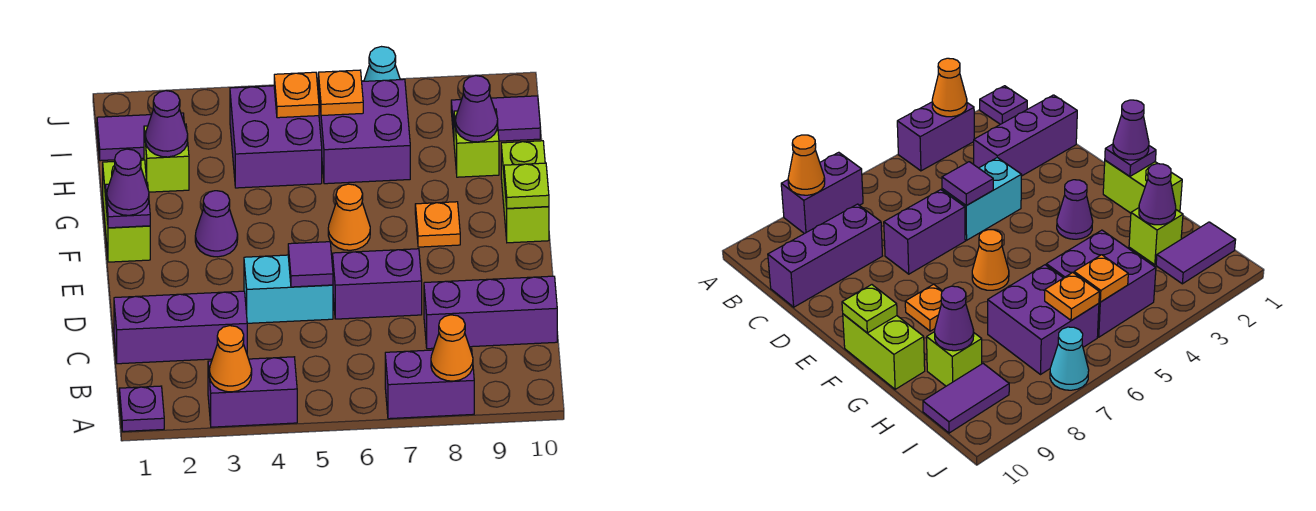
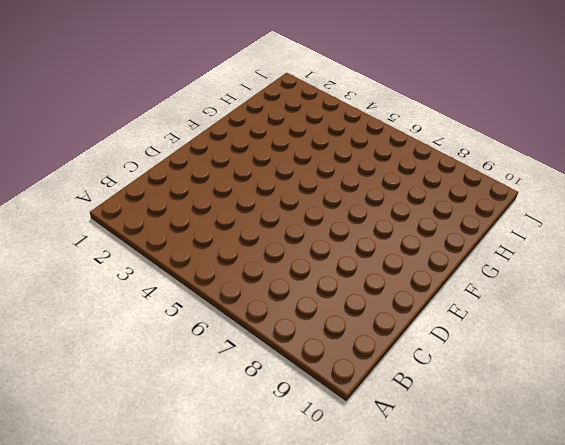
none -> purple plate A1 level 1
none -> purple brick A3:A4 level 1
none -> purple brick A7:A8 level 1

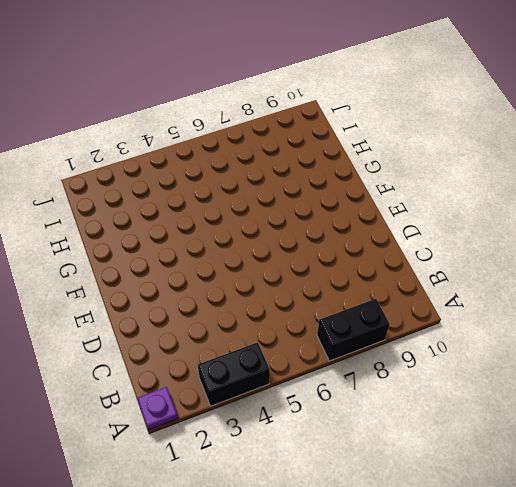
black brick A3:A4 level 1 -> purple brick A3:A4 level 1
black brick A7:A8 level 1 -> purple brick A7:A8 level 1
none -> purple brick C1:C3 level 1
none -> purple brick C8:C10 level 1
none -> cyan brick D4:D5 level 1

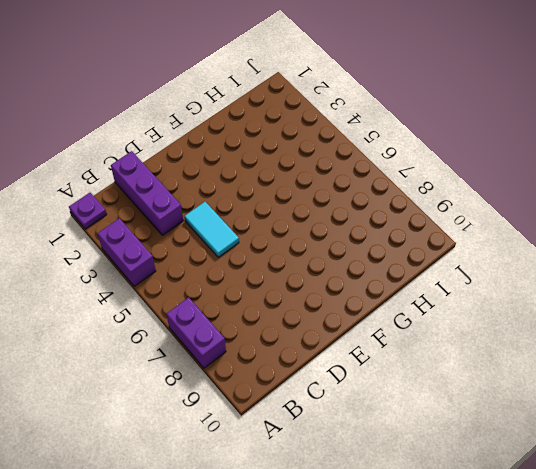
cyan tile D4:D5 level 1 -> cyan brick D4:D5 level 1
none -> purple brick C8:C10 level 1
none -> purple brick D6:D7 level 1
none -> lime brick F1:G1 level 1

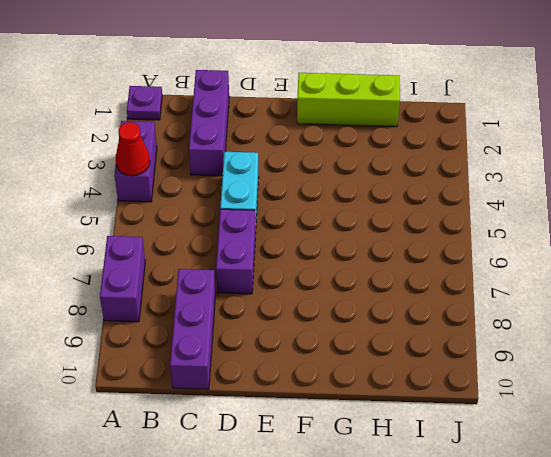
red cone A4 level 2 -> none
lime brick F1:H1 level 1 -> lime brick F1:G1 level 1
none -> purple cone F3 level 1
none -> orange cone F6 level 1
none -> orange plate F8 level 1

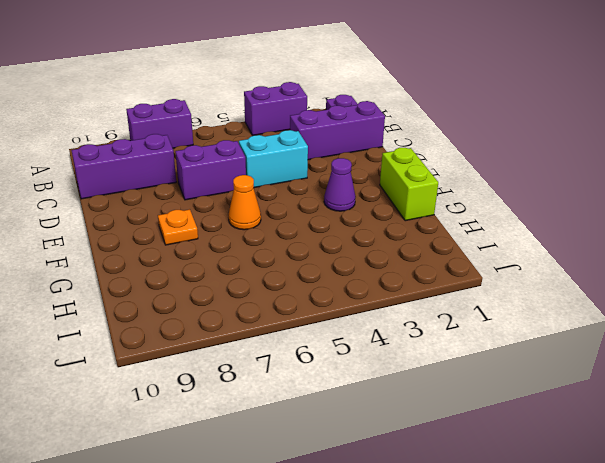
none -> lime brick F10:G10 level 1
none -> lime brick H2 level 1
none -> purple brick H4:I5 level 1

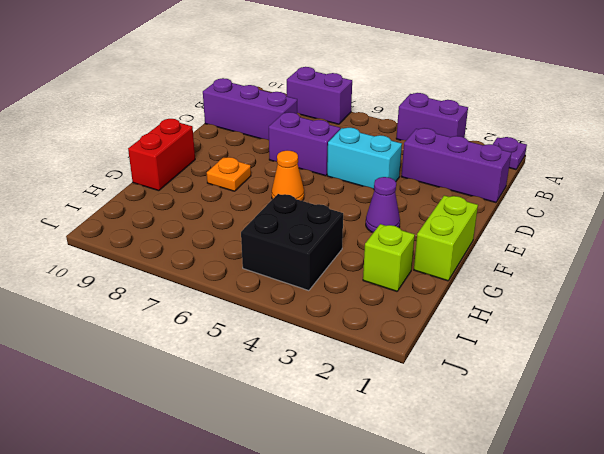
red brick F10:G10 level 1 -> lime brick F10:G10 level 1
black brick H4:I5 level 1 -> purple brick H4:I5 level 1
none -> purple brick H6:I7 level 1
none -> lime brick H9 level 1
none -> purple tile I1:I2 level 1

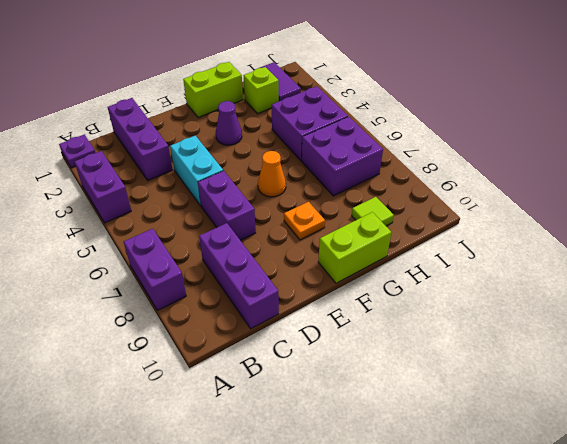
lime tile H9 level 1 -> lime brick H9 level 1
none -> purple tile I9:I10 level 1
none -> cyan cone J7 level 1
none -> orange cone A3 level 2

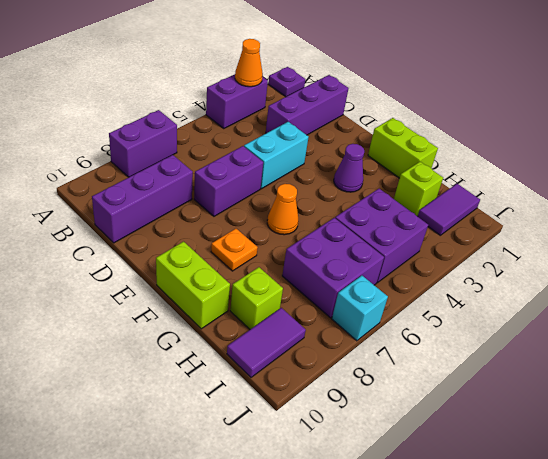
cyan brick J7 level 1 -> cyan cone J7 level 1
none -> orange cone A8 level 2
none -> purple tile D5 level 2
none -> purple plate F1 level 2

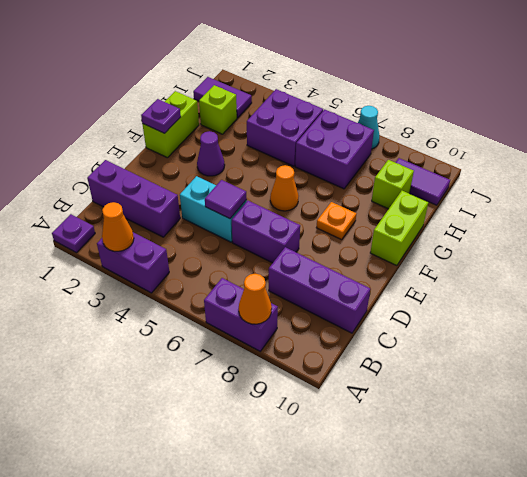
none -> lime plate F10 level 2
none -> purple cone H2 level 2
none -> purple cone H9 level 2

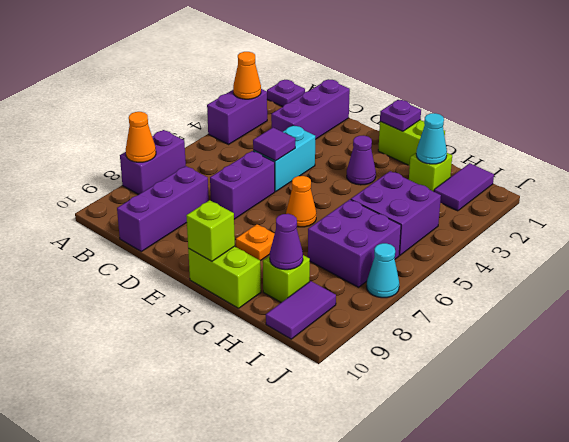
lime brick F10 level 2 -> lime plate F10 level 2
cyan cone H2 level 2 -> purple cone H2 level 2
none -> orange plate I5 level 2
none -> orange plate I6 level 2
none -> purple cone F1 level 3

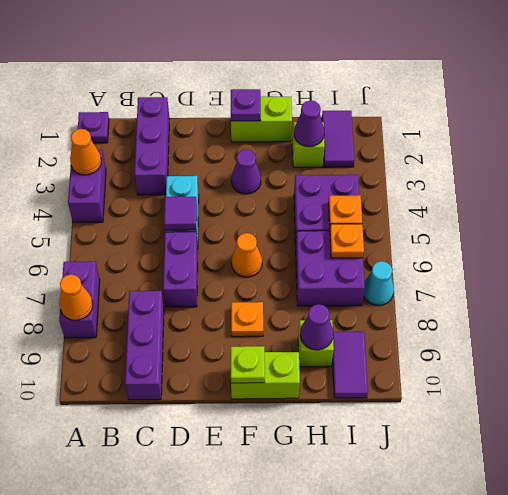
none -> purple cone F1 level 3

